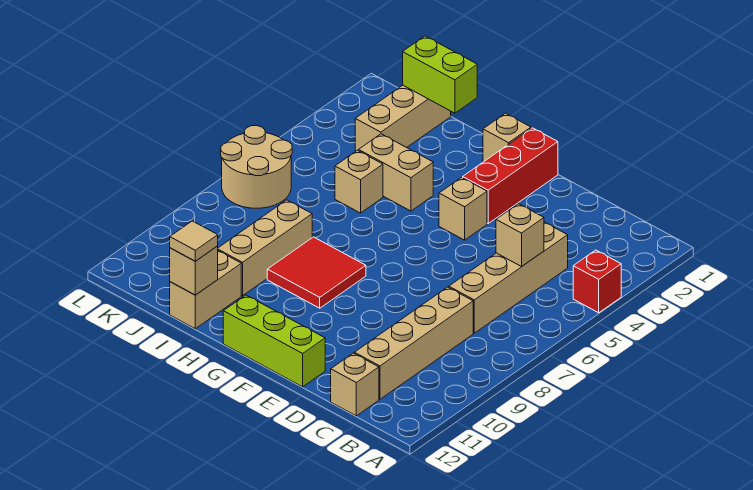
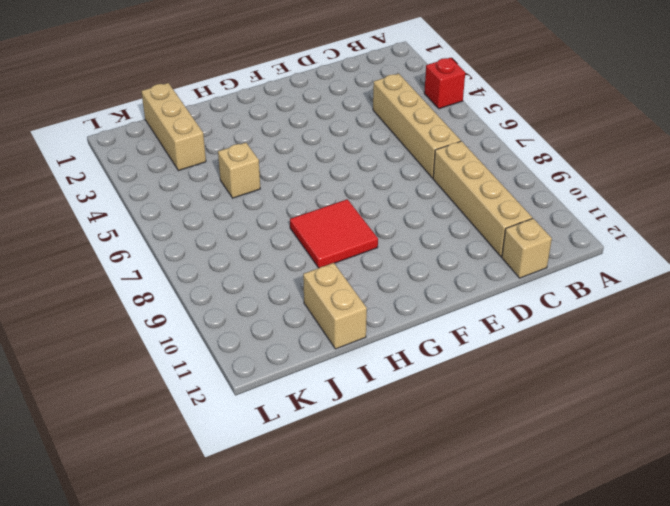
none -> lime brick E12:G12 level 1
none -> red brick F1:F3 level 1
none -> tan brick F4 level 1

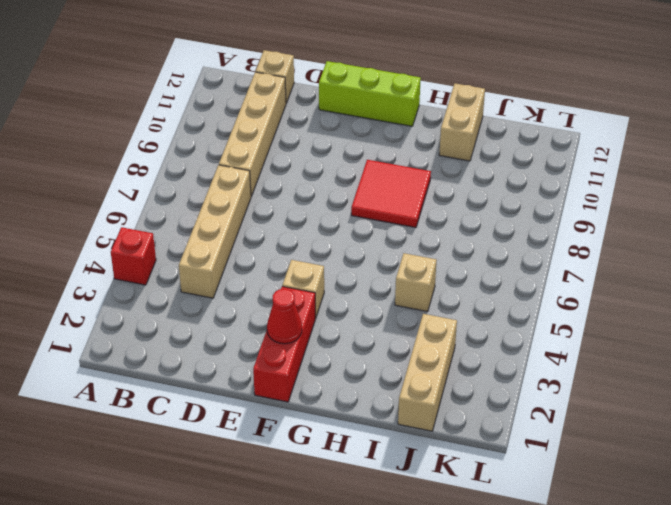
red cone F2 level 2 -> none
none -> tan brick G1 level 1
none -> tan brick H4:I4 level 1
none -> tan brick I8:I10 level 1

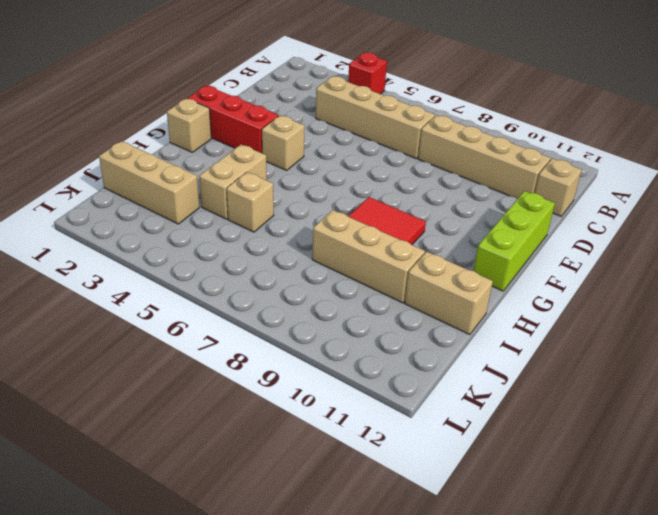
none -> tan round brick K6:L7 level 1
none -> tan brick C5 level 2
none -> lime brick I1:J1 level 2

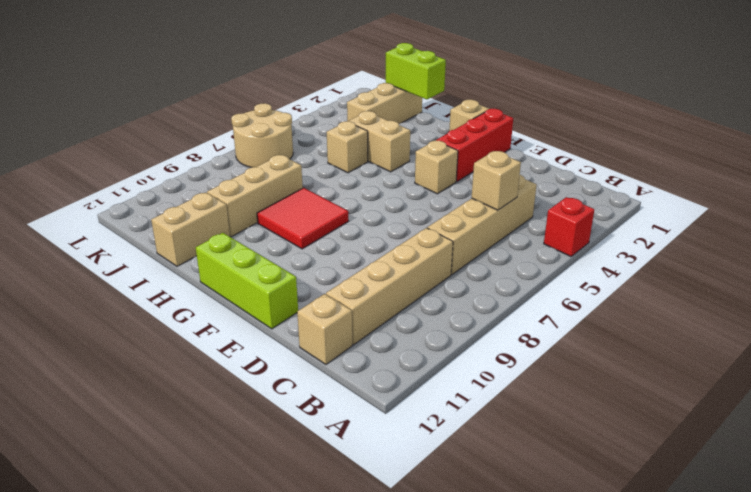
none -> tan brick I12 level 2
none -> tan tile I12 level 3

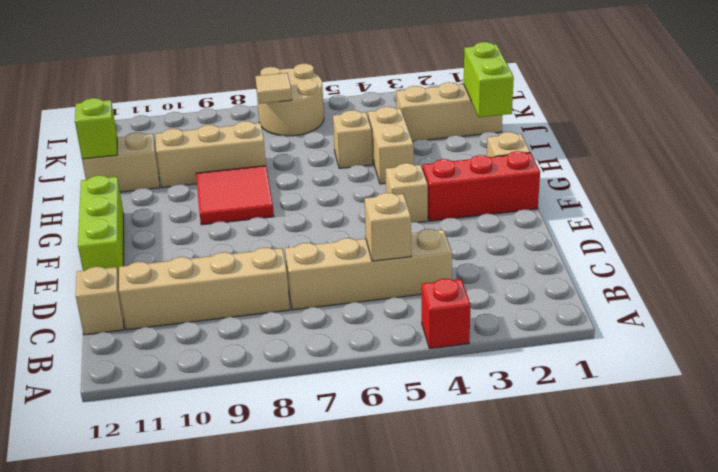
lime brick I12 level 2 -> tan brick I12 level 2
tan tile K7 level 2 -> tan tile I12 level 3

